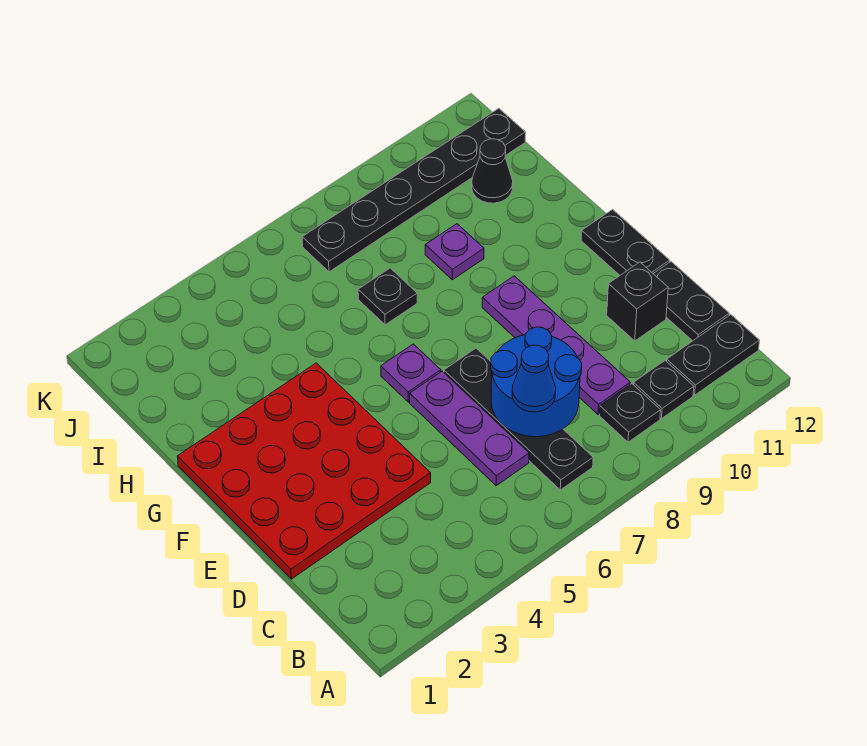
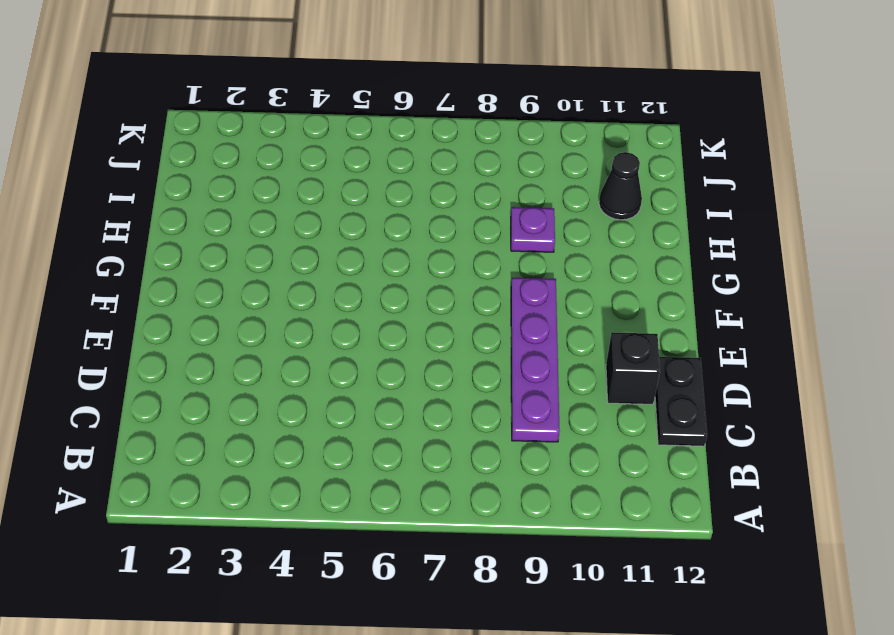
none -> black plate B7:E7 level 1
none -> black plate B9 level 1
none -> black plate B10 level 1

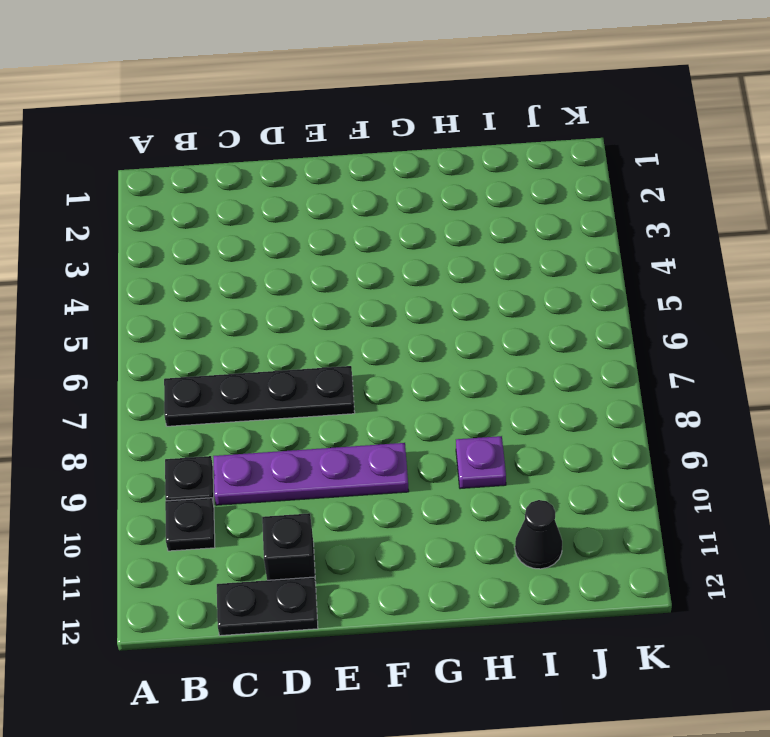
none -> black plate B11:B12 level 1
none -> purple plate C6:E6 level 1
none -> red plate D1:G4 level 1

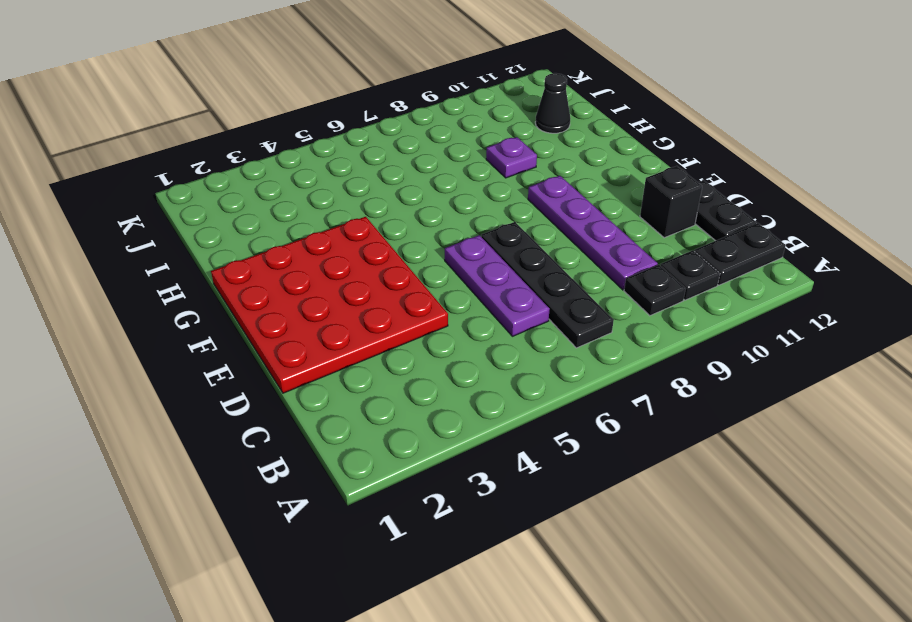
none -> black plate E12:F12 level 1
none -> purple plate F6 level 1
none -> black plate H7 level 1

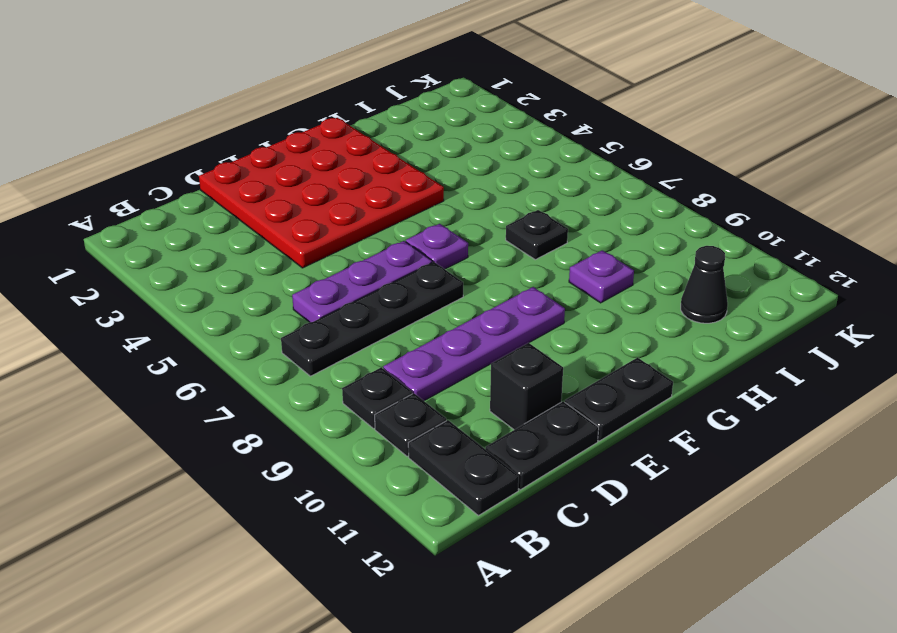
none -> black plate J7:J12 level 1
none -> blue round brick C7:D8 level 2
none -> blue cone C7 level 3

